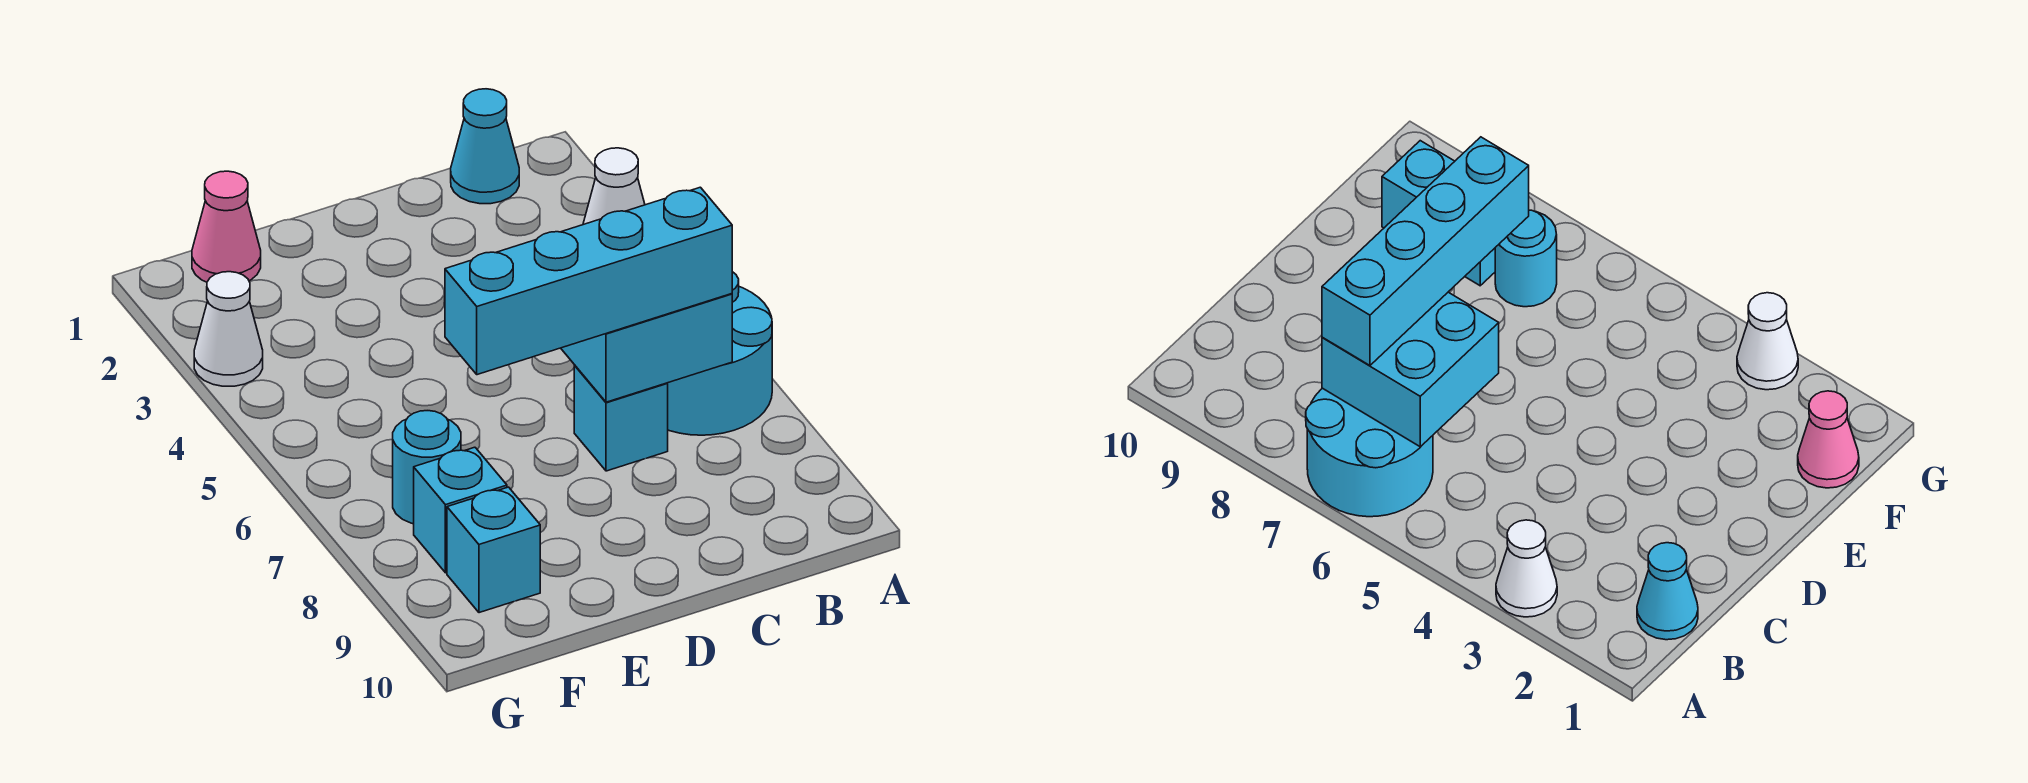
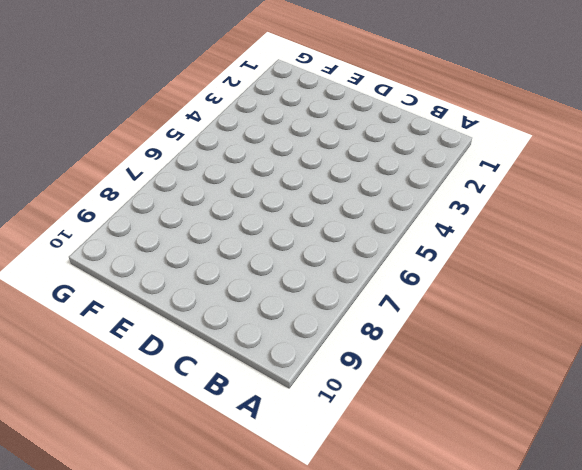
none -> white cone A3 level 1
none -> cyan round brick A6:B7 level 1

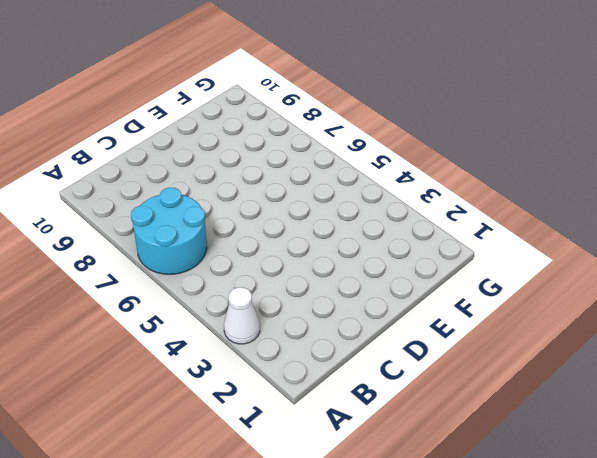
none -> cyan cone B1 level 1
none -> cyan brick C7 level 1

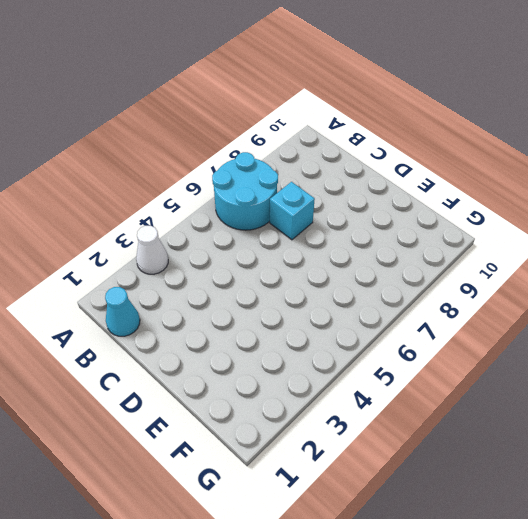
none -> pink cone F1 level 1
none -> cyan round brick F7 level 1

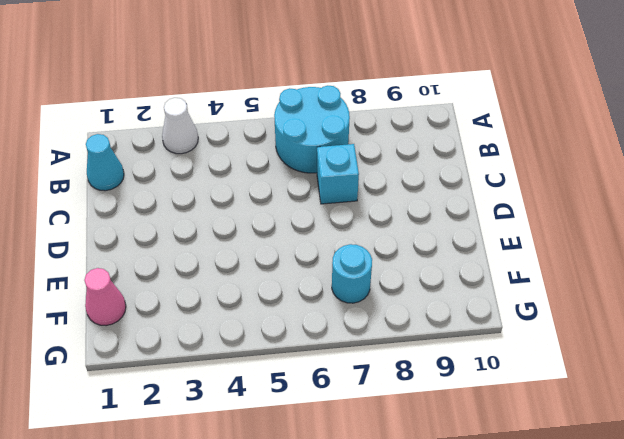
none -> cyan brick F8 level 1
none -> cyan brick F9 level 1

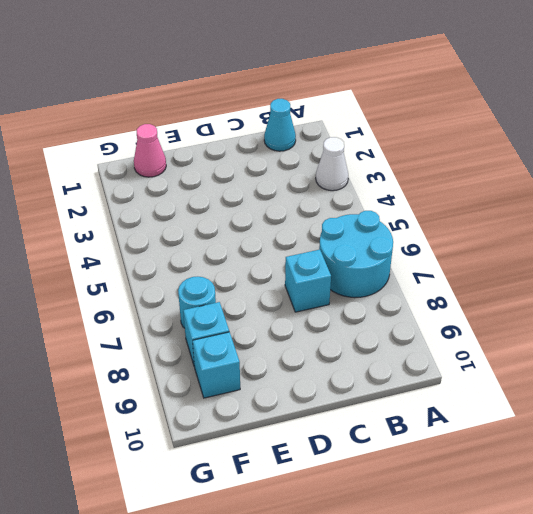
none -> white cone G3 level 1
none -> cyan brick B6:C7 level 2

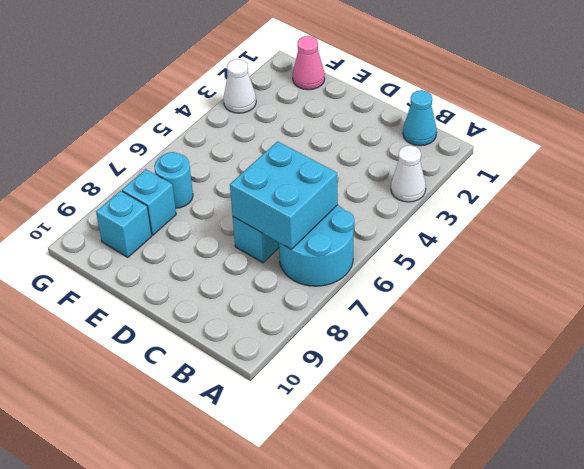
none -> cyan brick B7:E7 level 3

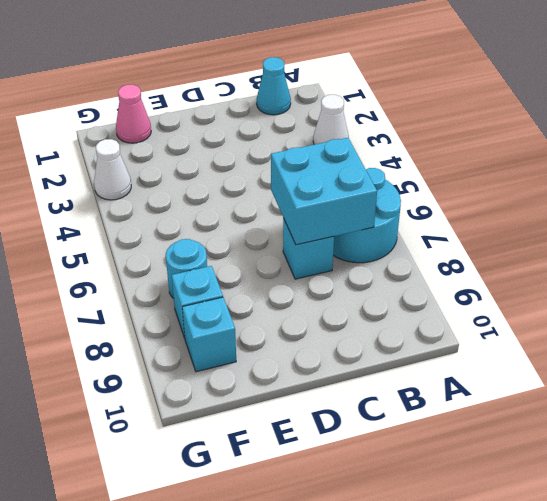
none -> cyan brick B7:E7 level 3

